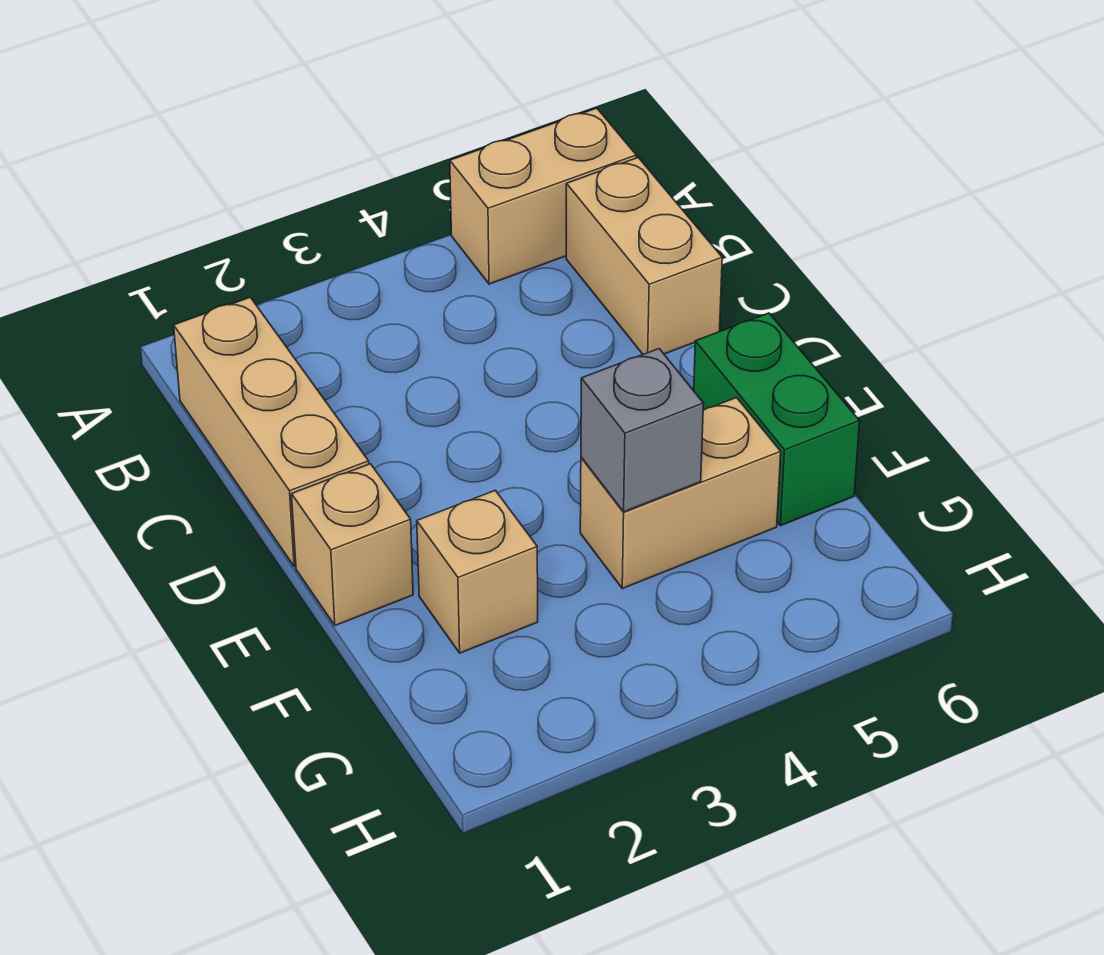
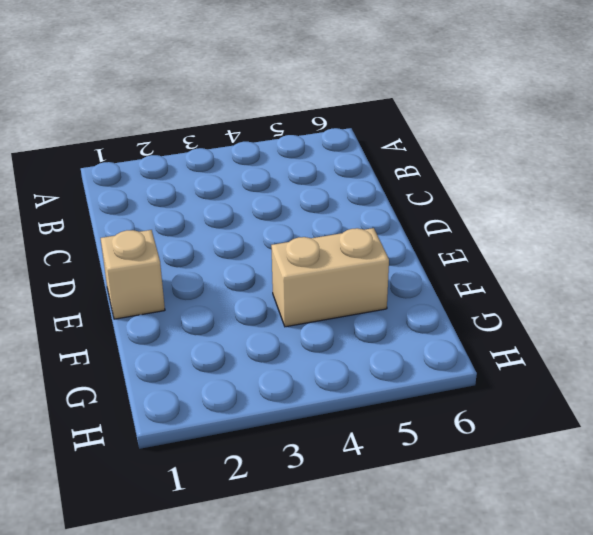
none -> tan brick A5:A6 level 1
none -> tan brick B1:D1 level 1

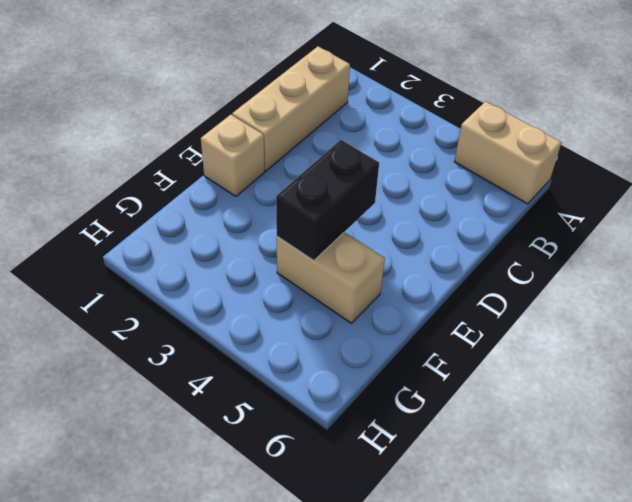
black brick E4:F4 level 2 -> grey brick F4 level 2
none -> tan brick B6:C6 level 1
none -> green brick E6:F6 level 1

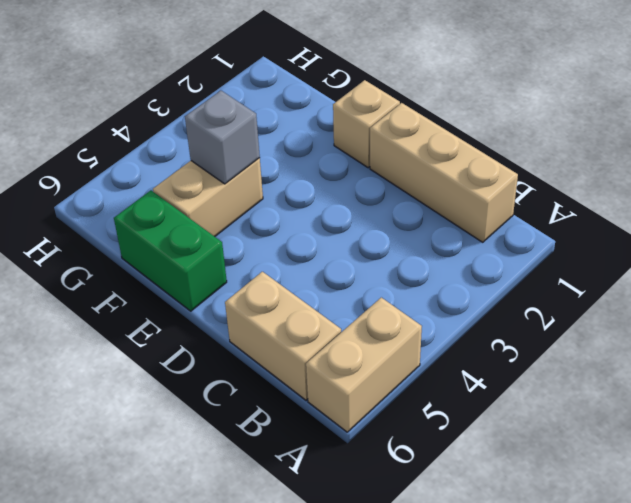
none -> tan brick F2 level 1

